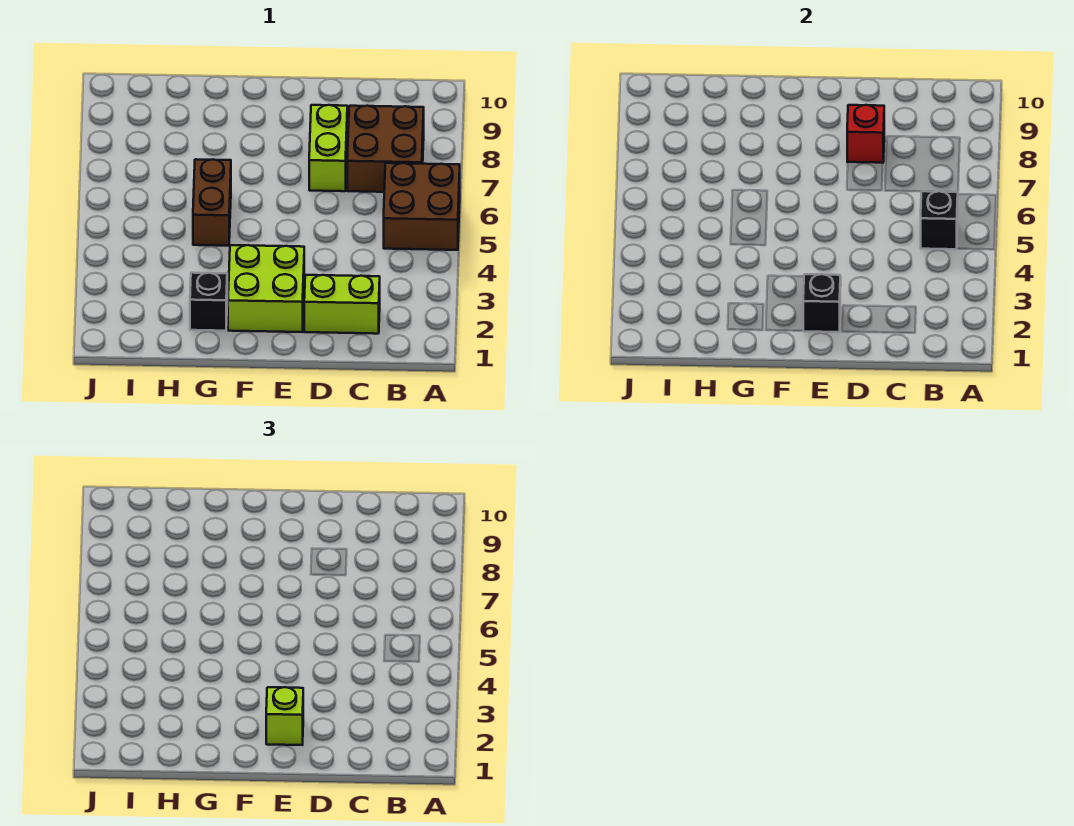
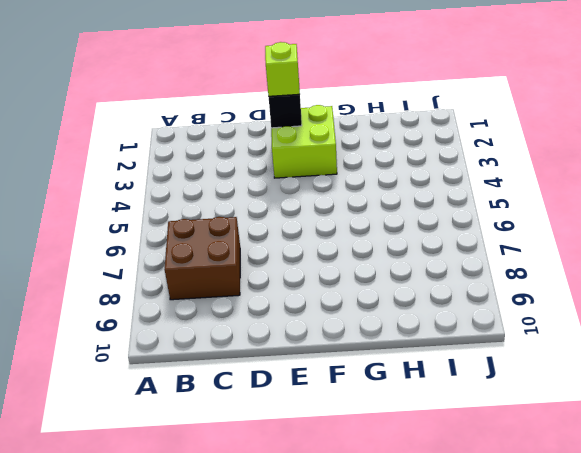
none -> brown brick A5:B6 level 1
none -> lime brick C2:D2 level 1

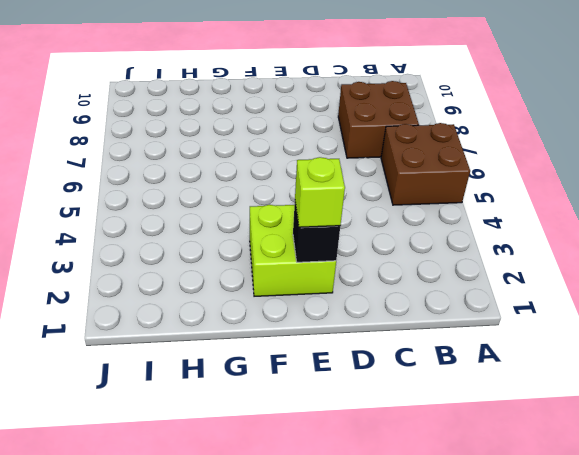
none -> lime brick C2:D2 level 1
none -> lime brick D7:D8 level 1

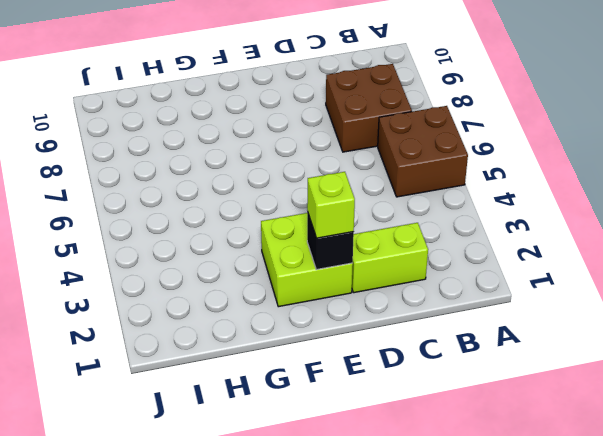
none -> lime brick D7:D8 level 1
none -> black brick G2 level 1

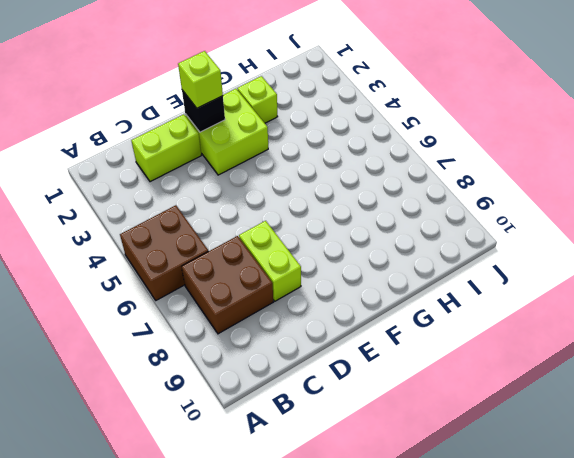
lime brick G2 level 1 -> black brick G2 level 1
none -> brown brick G5:G6 level 1
none -> black brick B5 level 2

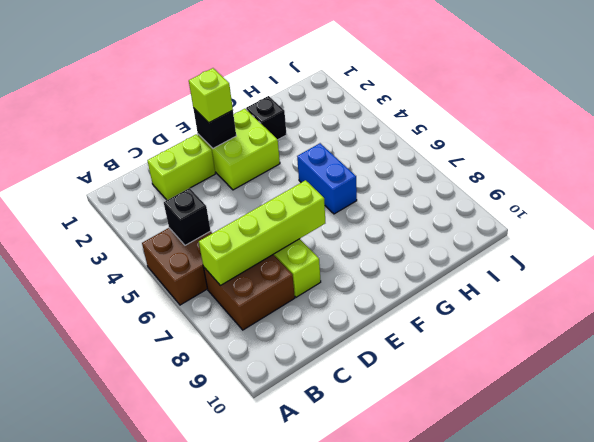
lime brick B7:E7 level 2 -> none
blue brick G5:G6 level 1 -> brown brick G5:G6 level 1
none -> red brick D8 level 2

